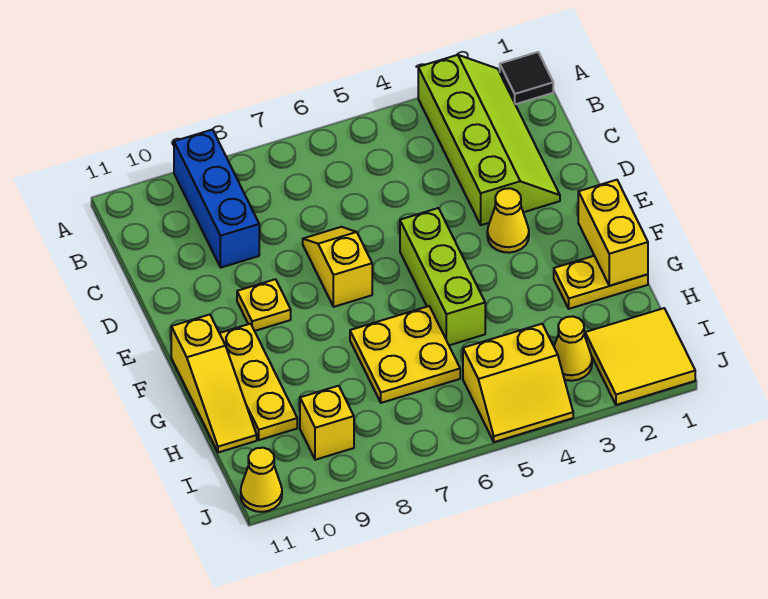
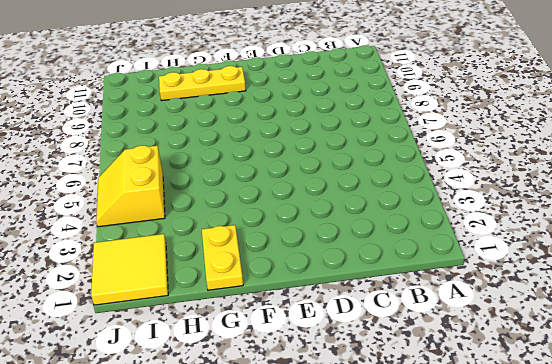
none -> black tile A1 level 1
none -> lime slope A2:D3 level 1 top 3
none -> blue brick A9:C9 level 1

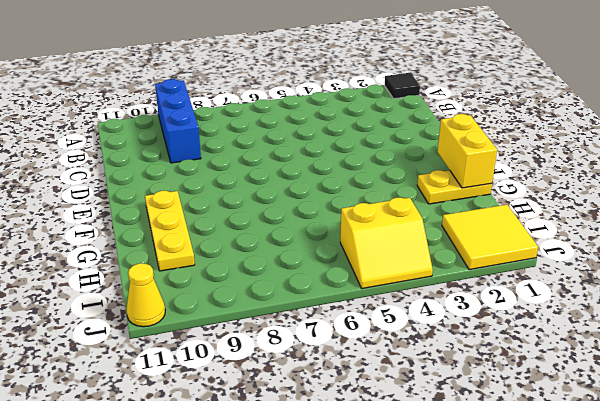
none -> lime slope A2:D3 level 1 top 3
none -> yellow slope D7:E7 level 1 top E
none -> yellow cone E3 level 1

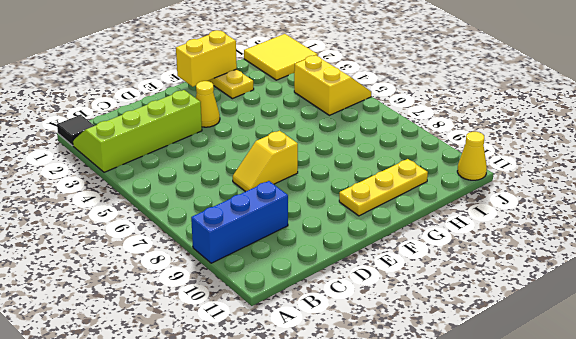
none -> lime brick E5:G5 level 1
none -> yellow plate E9 level 1
none -> yellow slope F11:H11 level 1 top F

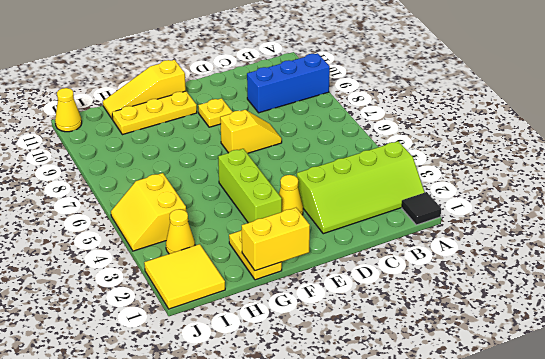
lime brick F3:F5 level 1 -> lime brick E5:G5 level 1
none -> yellow plate G6:H7 level 1
none -> yellow brick I9 level 1

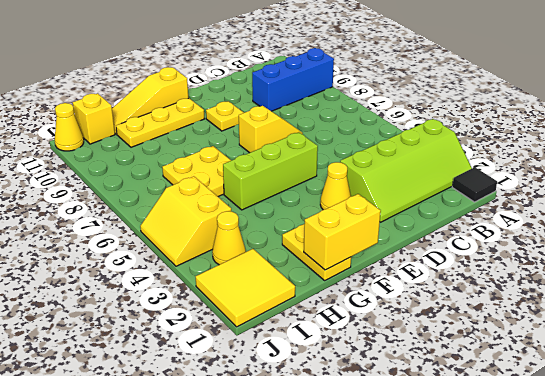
yellow brick I11 level 1 -> yellow brick I9 level 1

